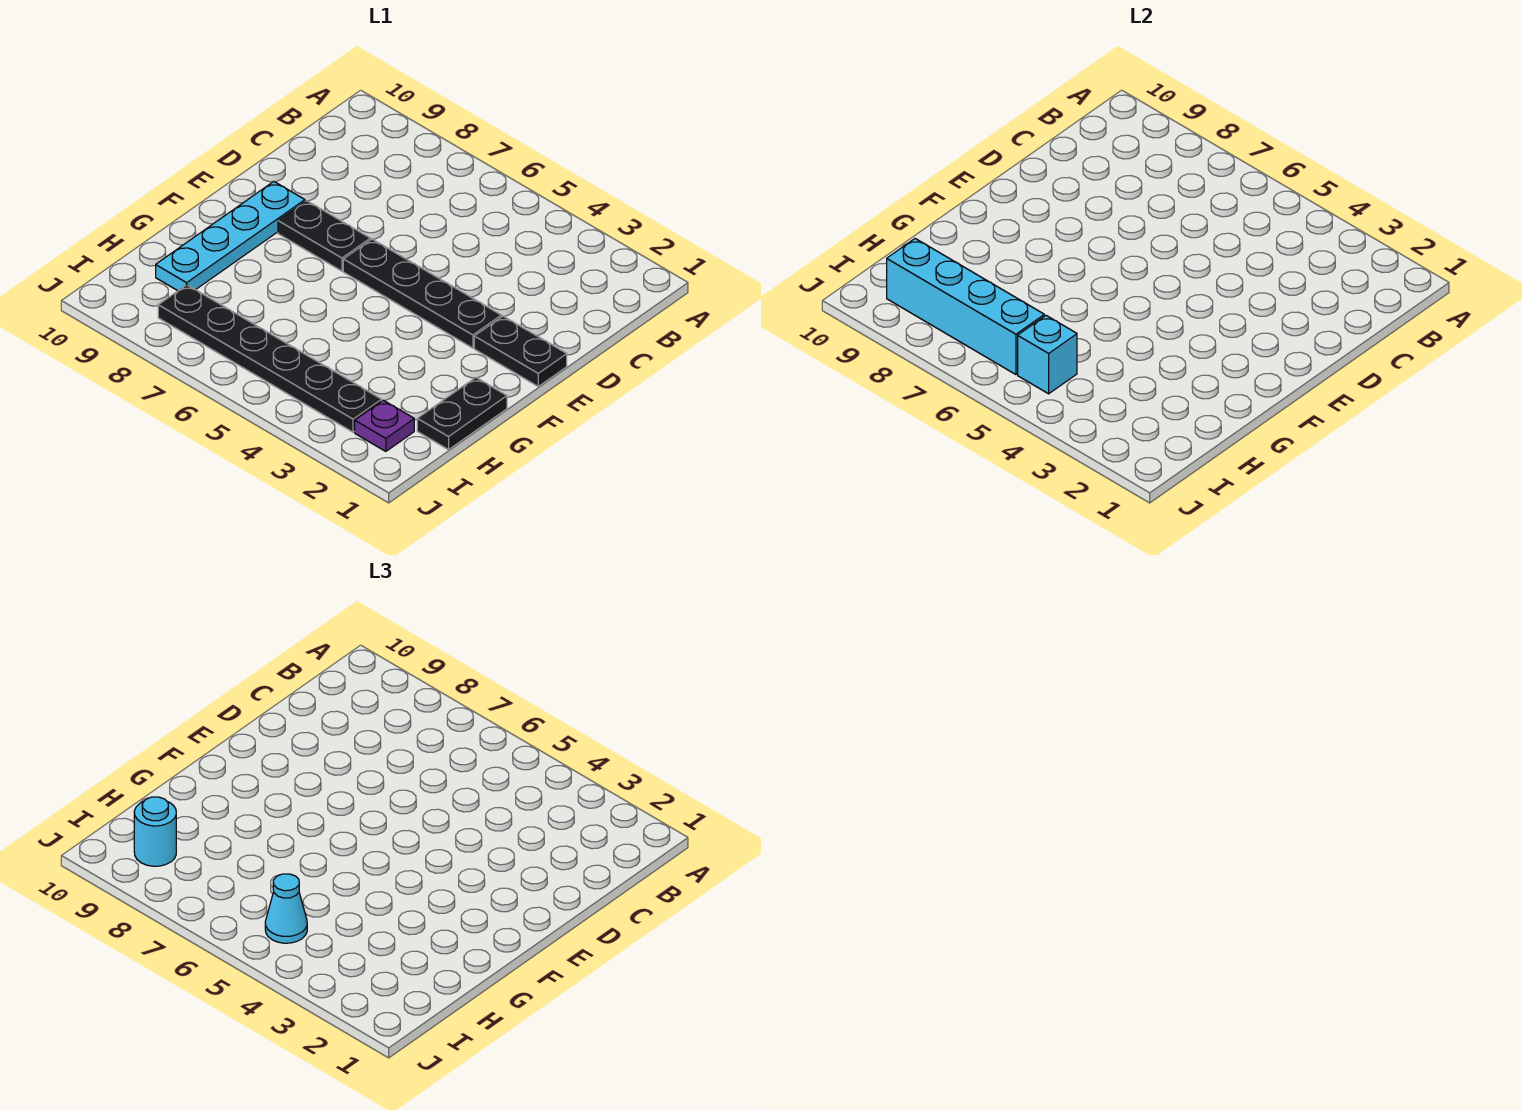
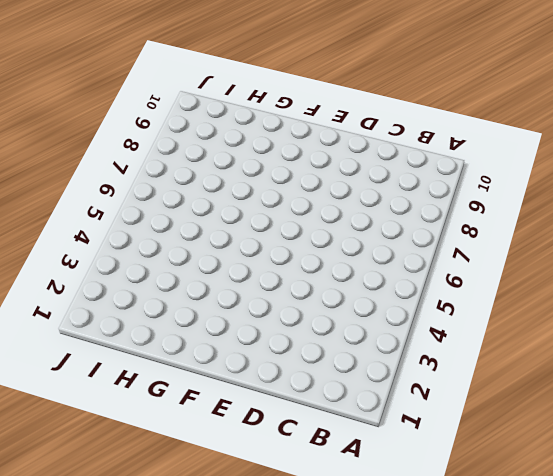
none -> black plate E1:E2 level 1
none -> black plate E3:E6 level 1

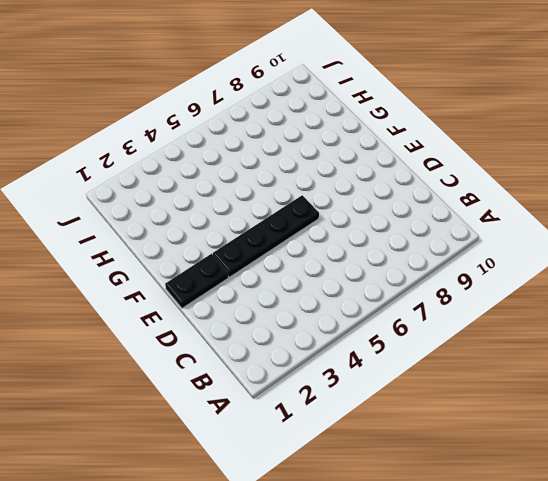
none -> black plate E7:E8 level 1
none -> cyan plate E9:H9 level 1

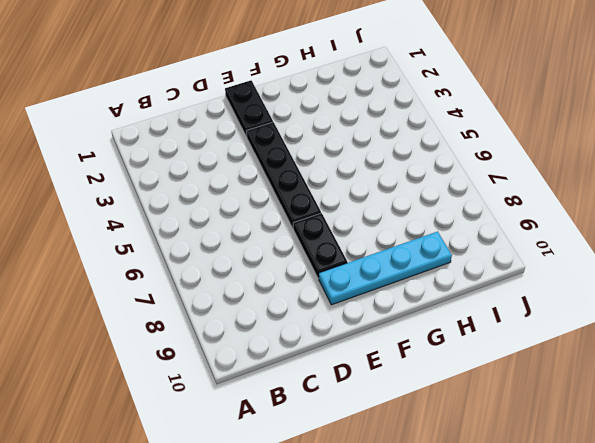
none -> black plate G1:H1 level 1
none -> purple plate I2 level 1

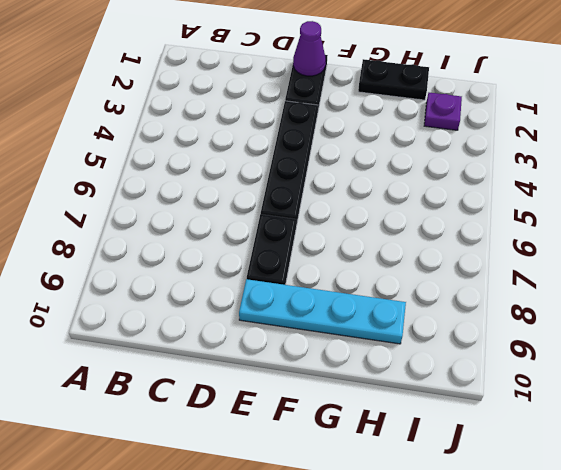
purple cone E1 level 2 -> none
none -> black plate I3:I8 level 1
none -> cyan brick I5 level 2

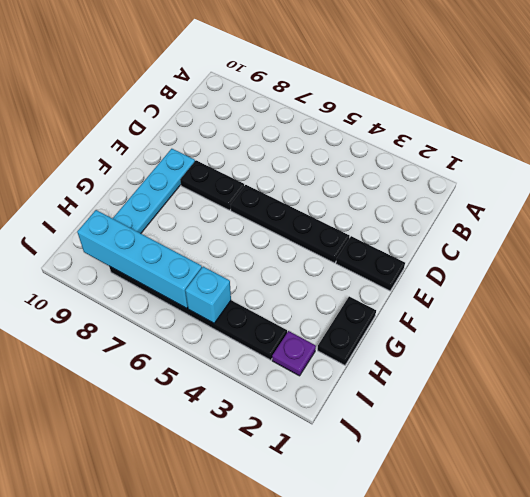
none -> cyan cone I5 level 3
none -> cyan round brick I9 level 3

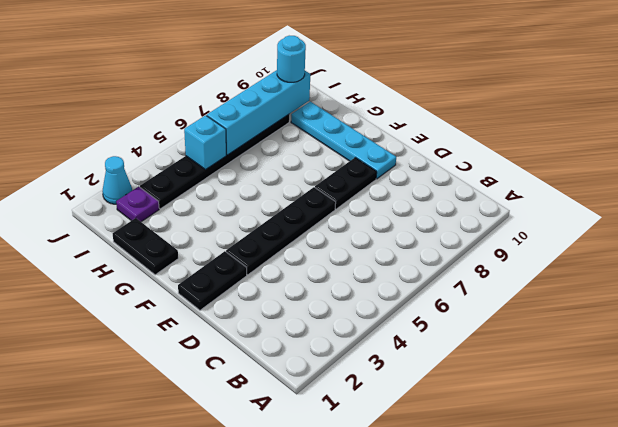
cyan cone J2 level 1 -> cyan cone I5 level 3

